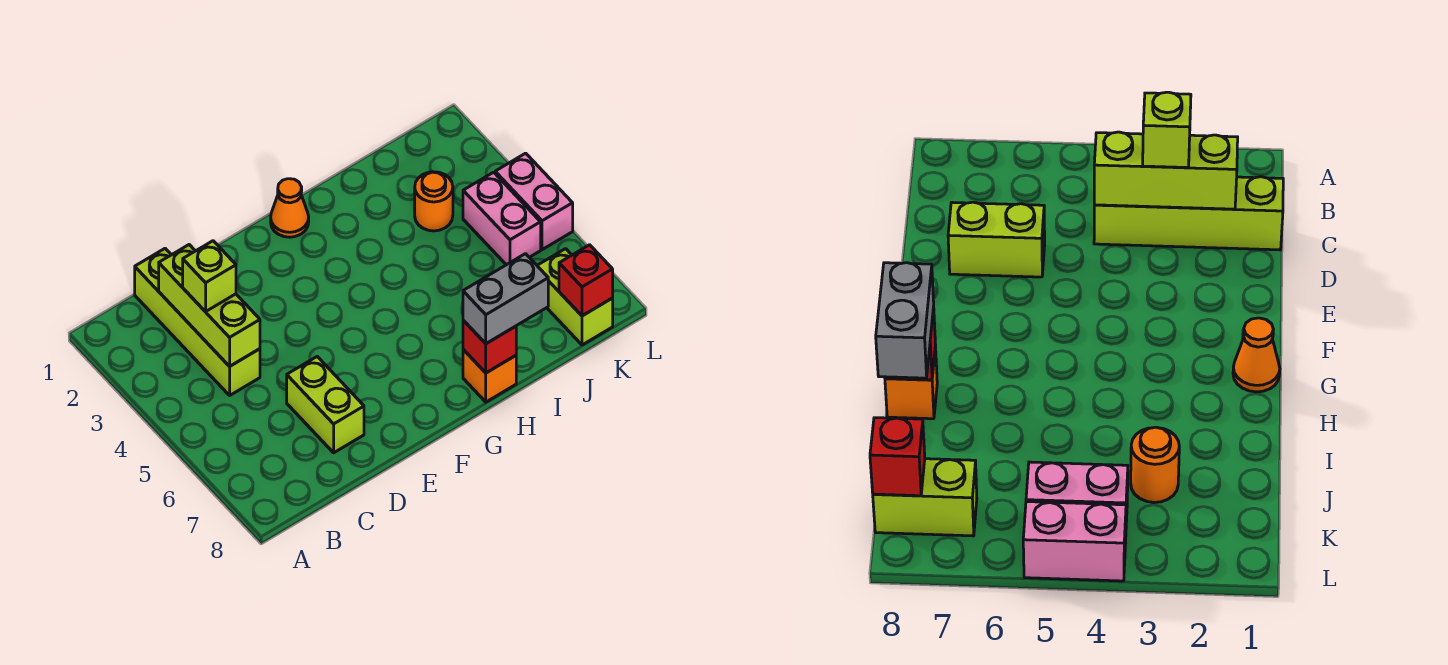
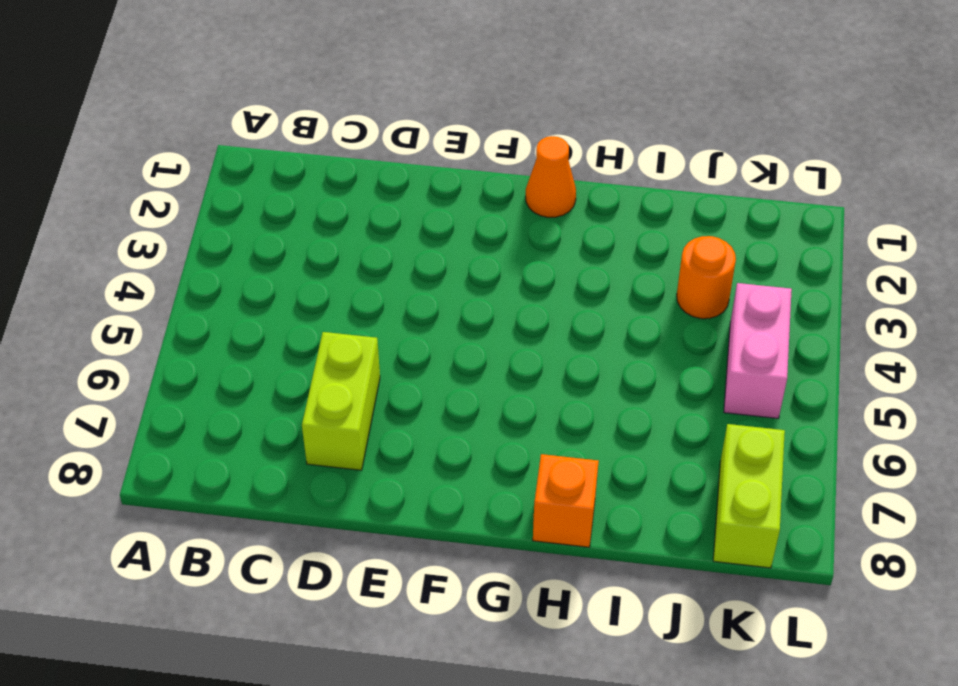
none -> lime brick C1:C4 level 1
none -> pink brick L4:L5 level 1
none -> lime brick C2:C4 level 2

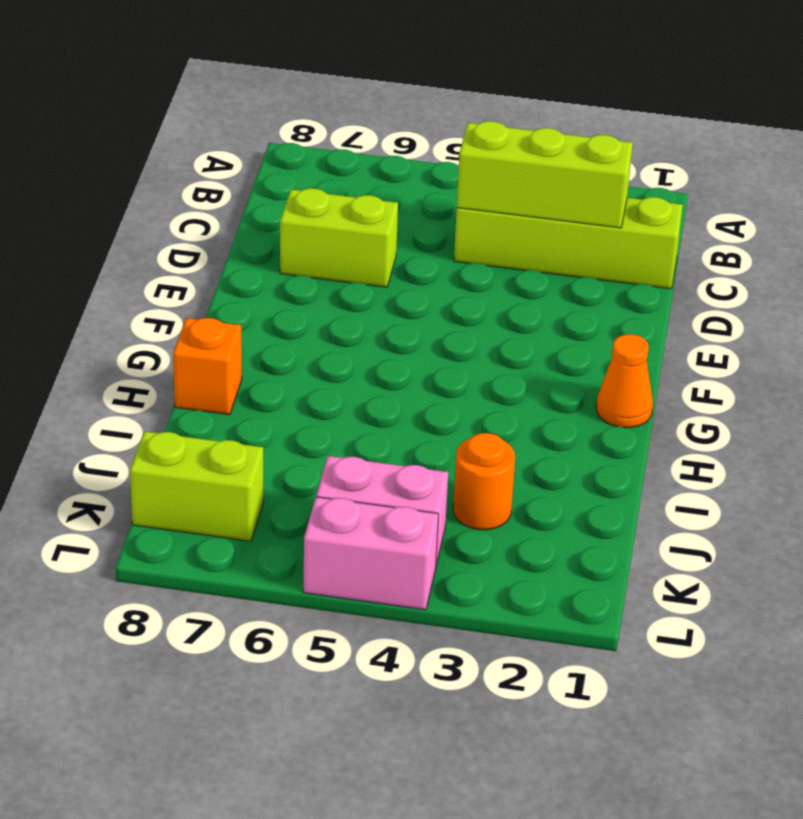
none -> red brick H8 level 2
none -> red brick K8 level 2
none -> lime brick C3 level 3

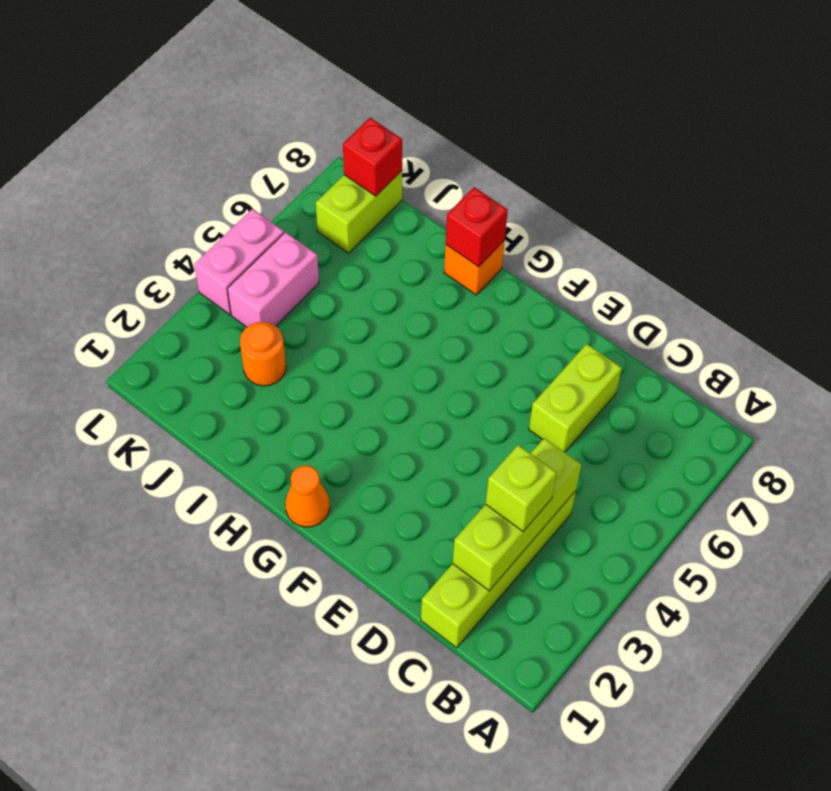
none -> grey brick H8:I8 level 3

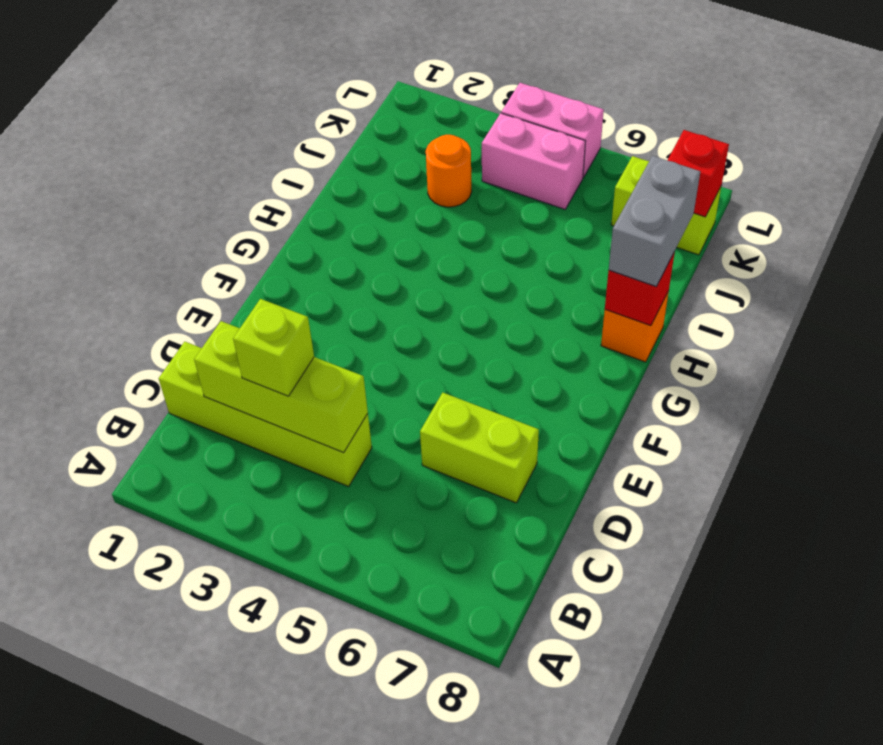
none -> orange cone G1 level 1

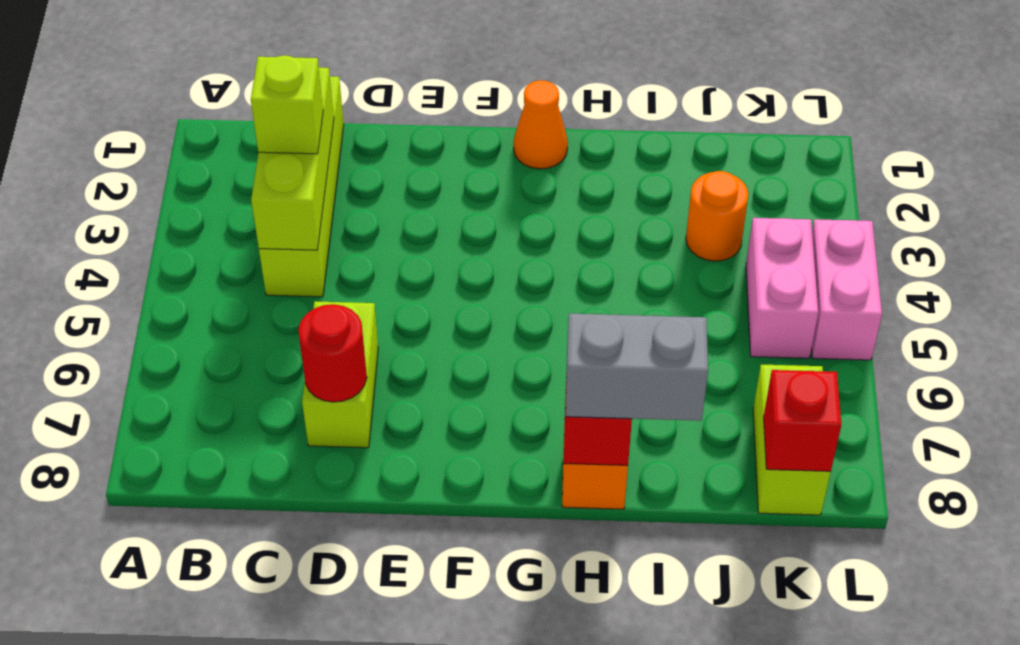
red round brick D7 level 2 -> none

